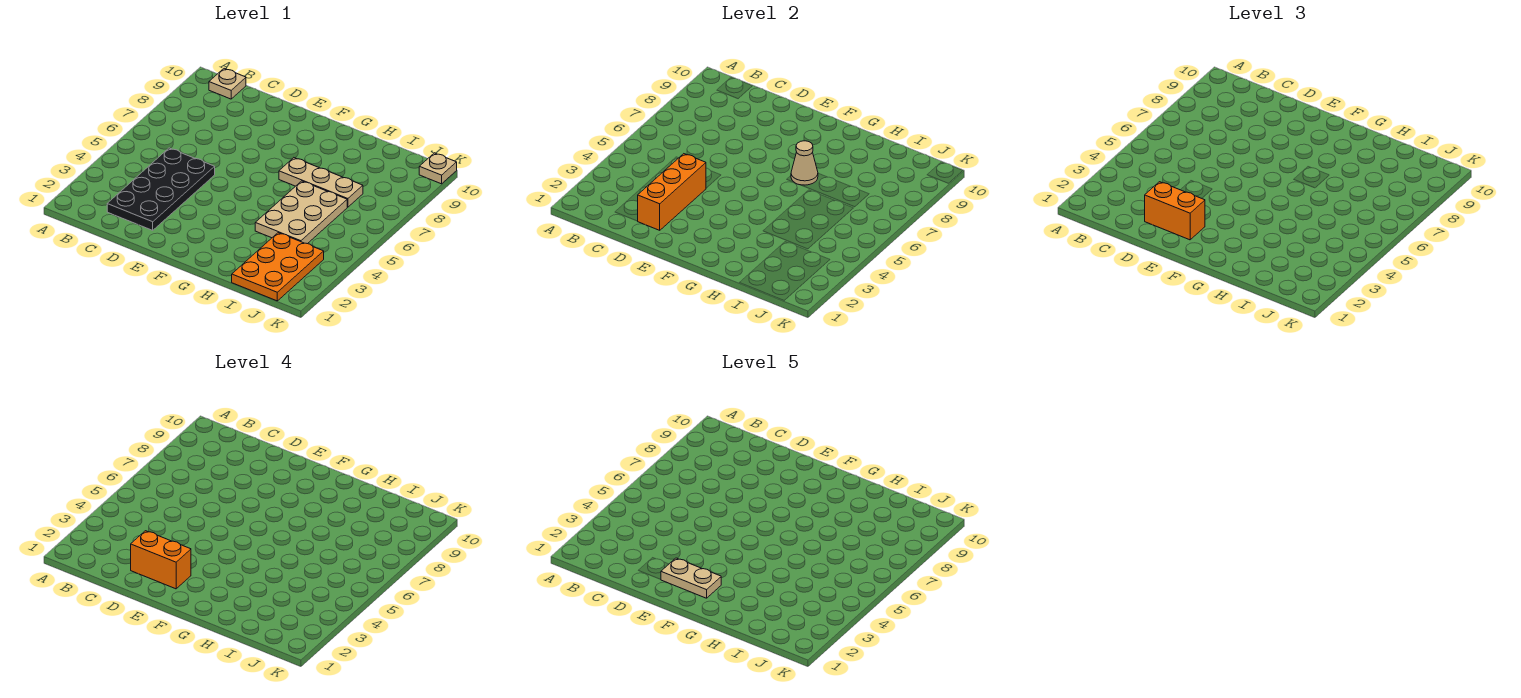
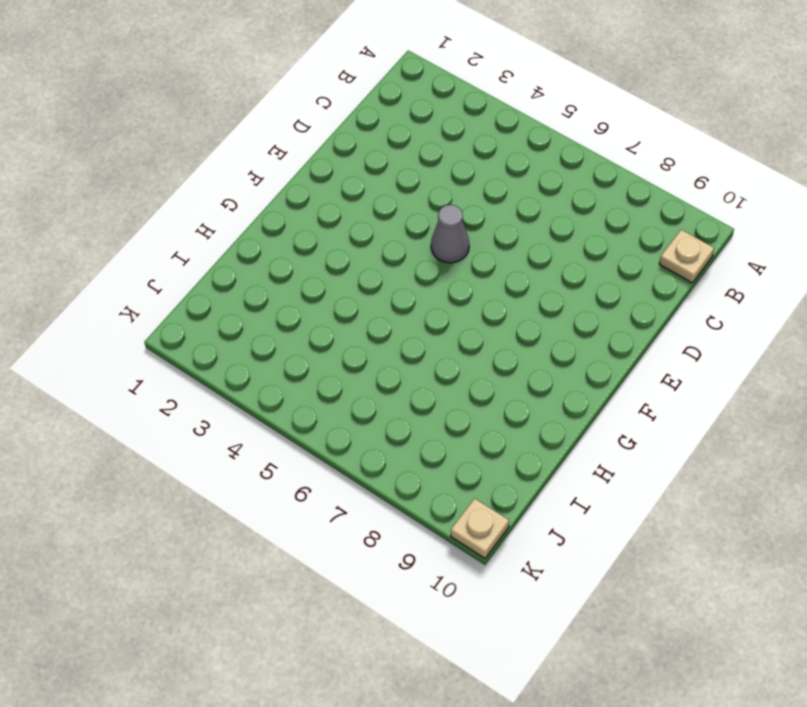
grey cone E5 level 1 -> none
none -> black plate C2:D5 level 1
none -> tan plate G7:I7 level 1

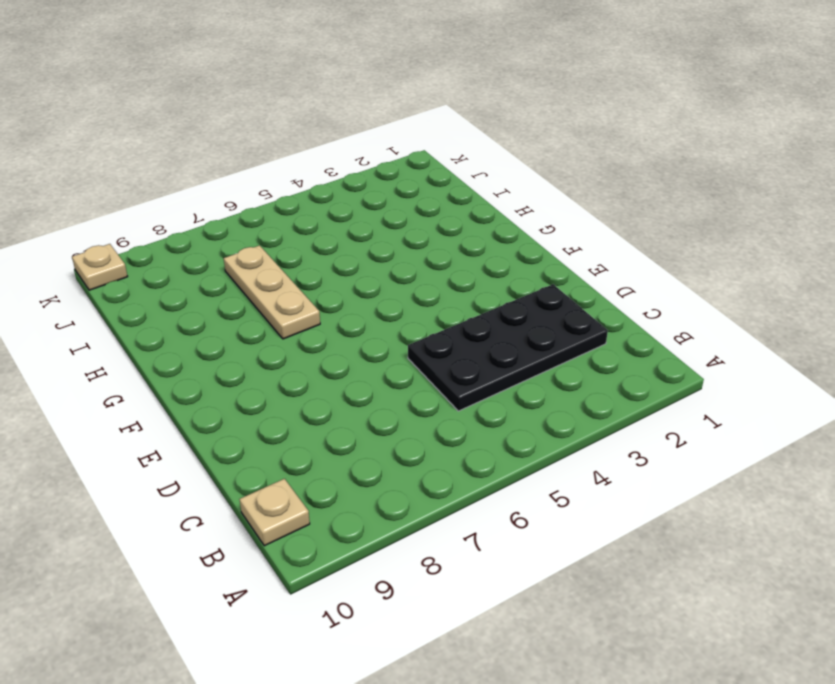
none -> tan plate H4:I6 level 1
none -> orange plate I1:J3 level 1

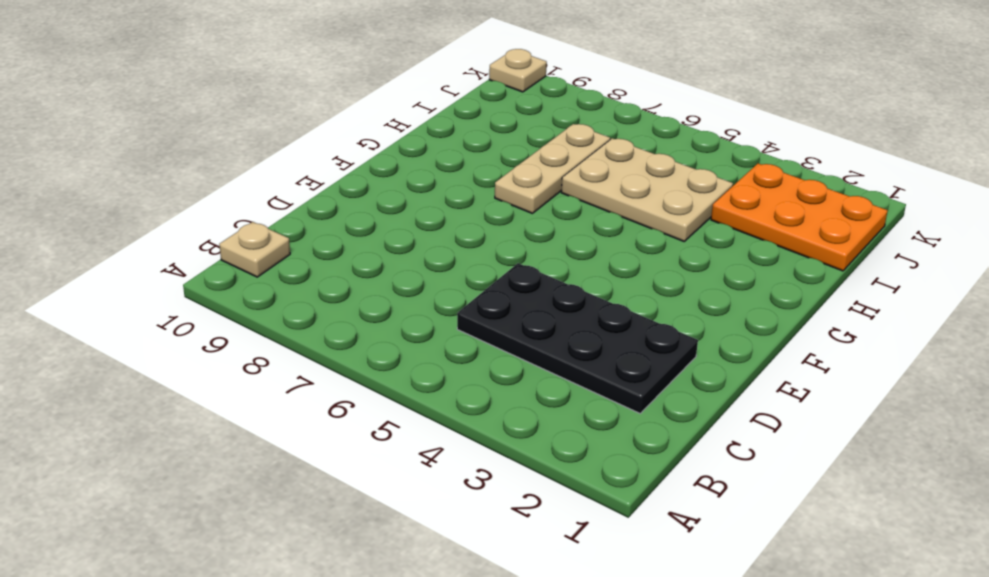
none -> orange brick D2:D4 level 2
none -> tan cone G7 level 2

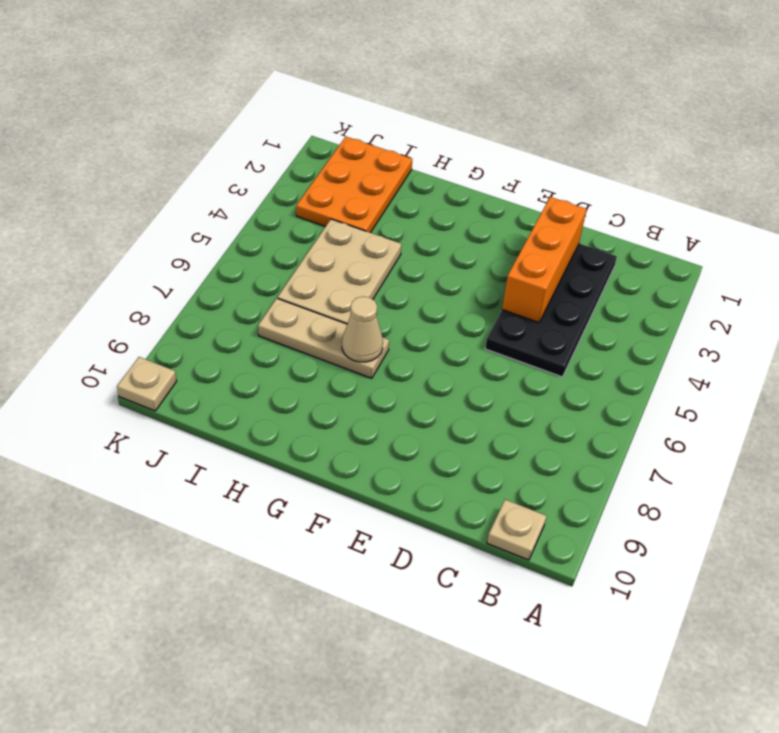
none -> orange brick D2:E2 level 3
none -> orange brick D2:E2 level 4

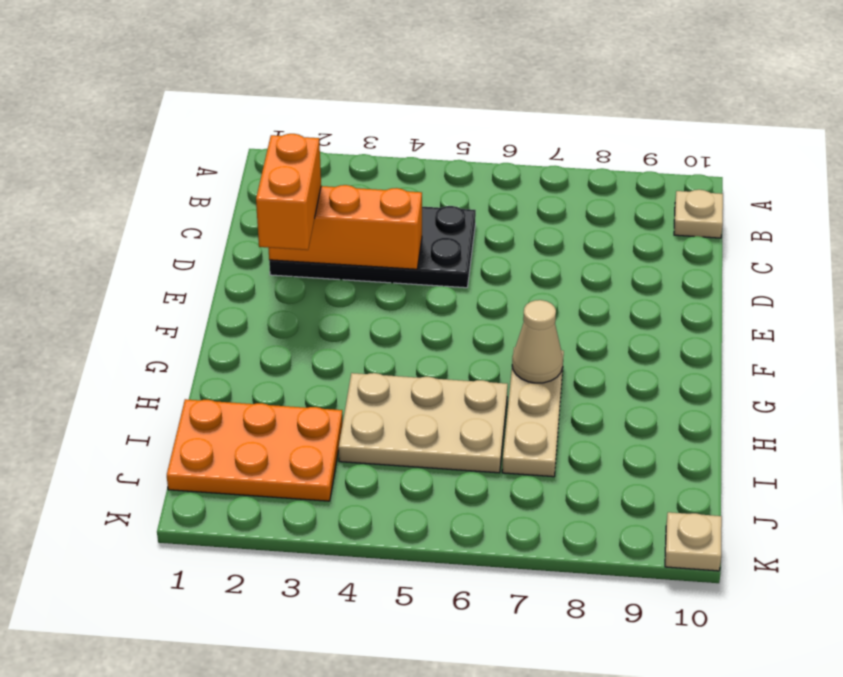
none -> orange brick D2:E2 level 4
none -> tan plate E2:F2 level 5

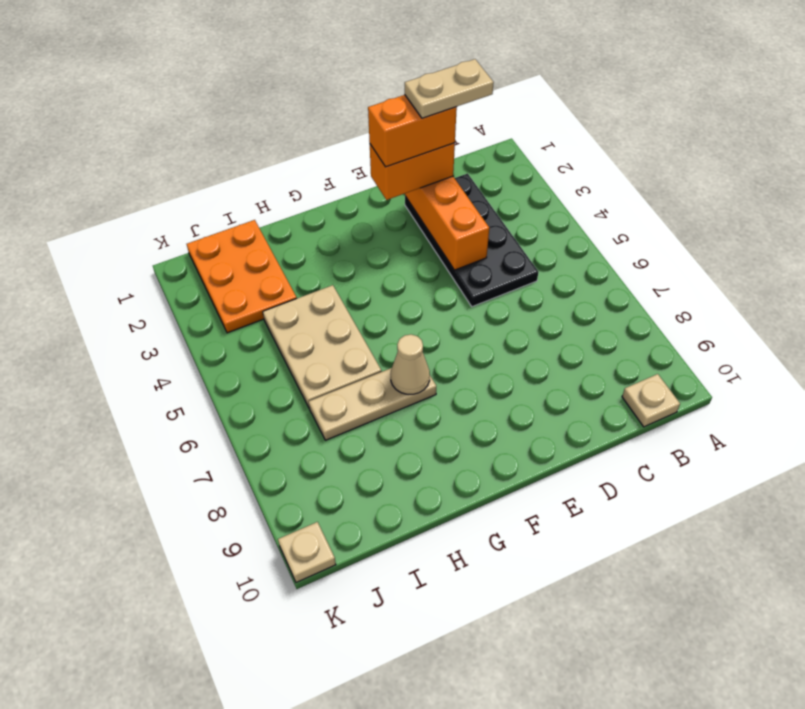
tan plate C2:D2 level 5 -> tan plate E2:F2 level 5

